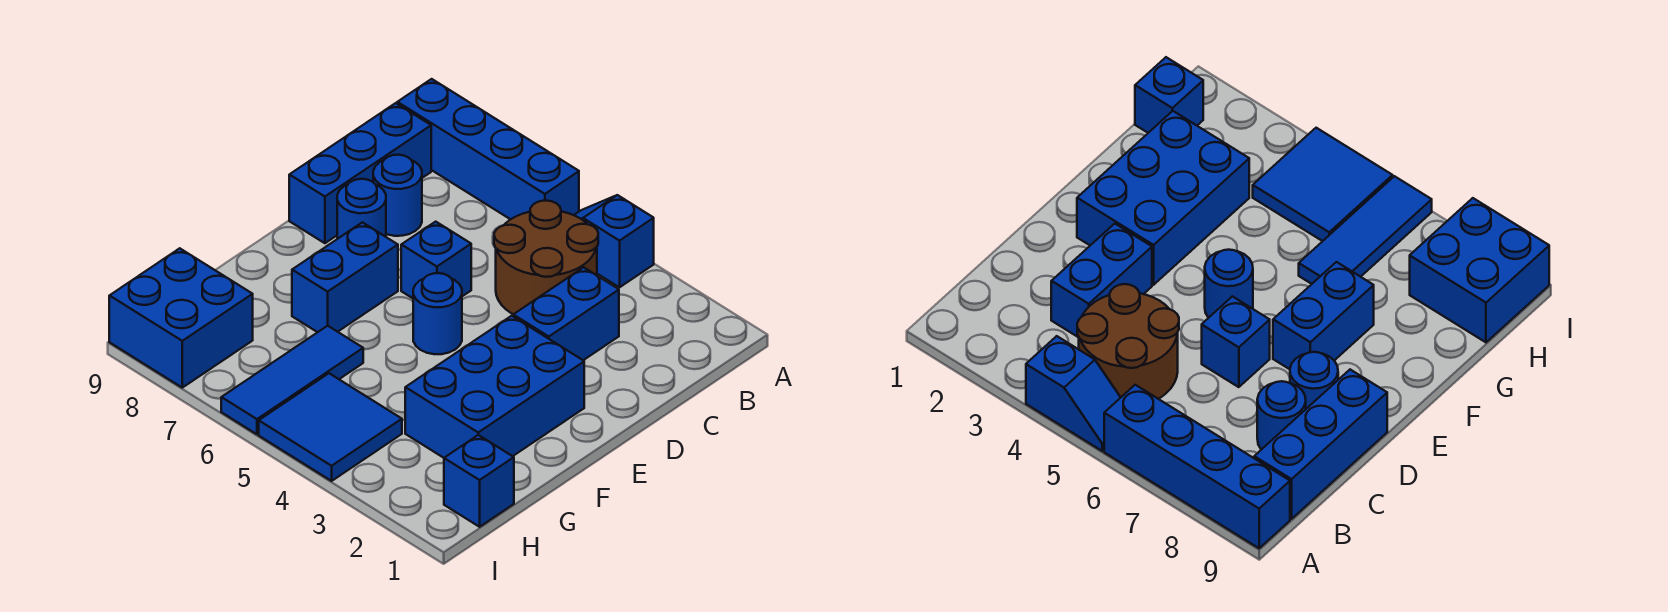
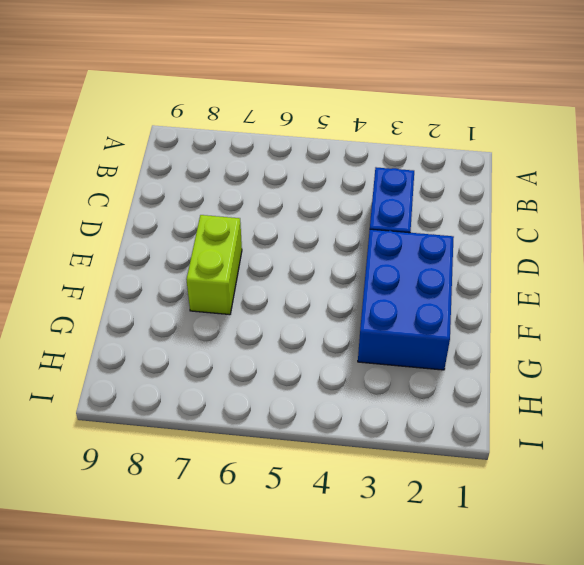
lime brick E7:F7 level 1 -> blue brick E7:F7 level 1
none -> blue slope A4:A5 level 1 top 4
none -> blue brick A6:A9 level 1
none -> brown round brick B4:C5 level 1

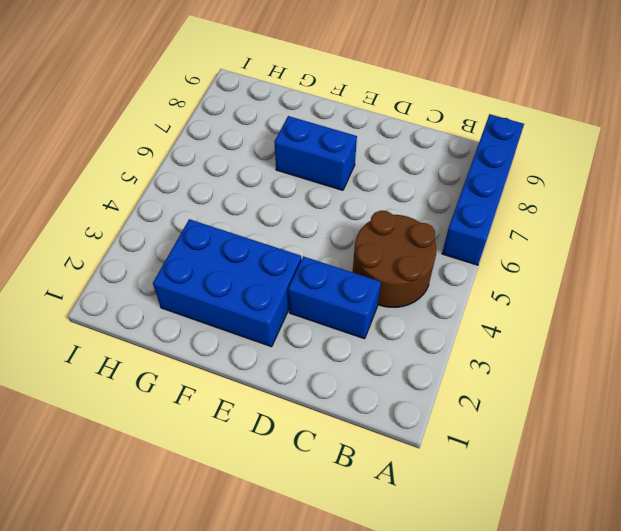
none -> blue slope A4:A5 level 1 top 4
none -> blue brick B9:D9 level 1
none -> blue round brick C8 level 1

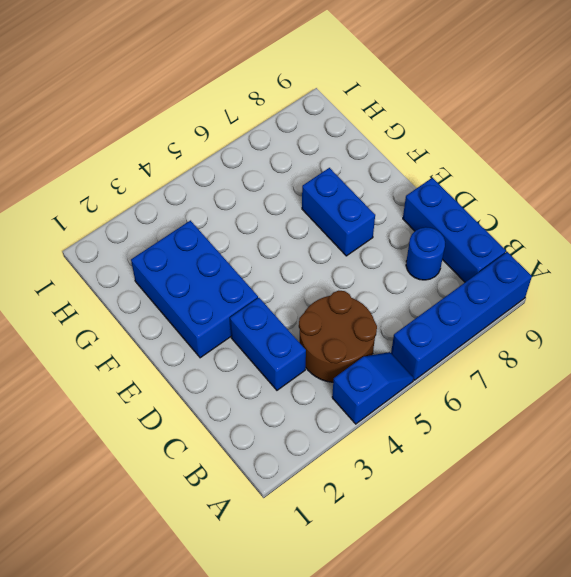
none -> blue brick D6 level 1
none -> blue round brick D8 level 1
none -> blue round brick E5 level 1

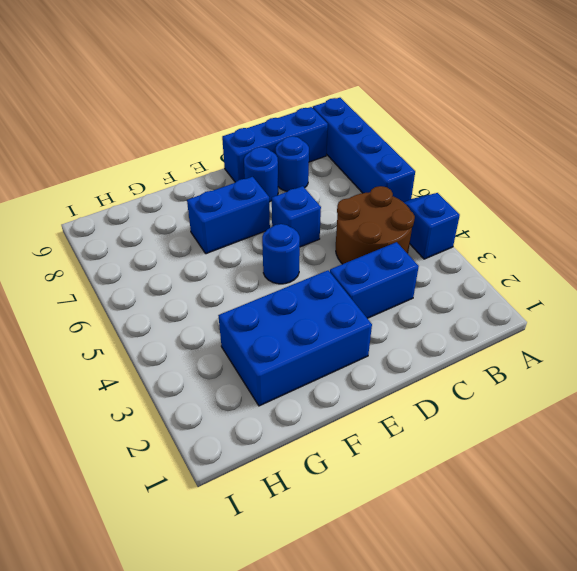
none -> blue tile G6:I6 level 1
none -> blue brick H1 level 1
none -> blue tile H4:I5 level 1

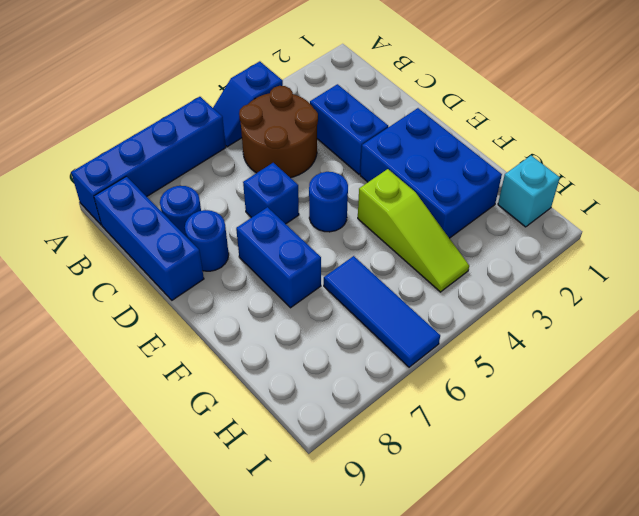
lime slope F4:H4 level 1 top F -> blue tile H4:I5 level 1
cyan brick H1 level 1 -> blue brick H1 level 1
none -> blue brick H8:I9 level 1

